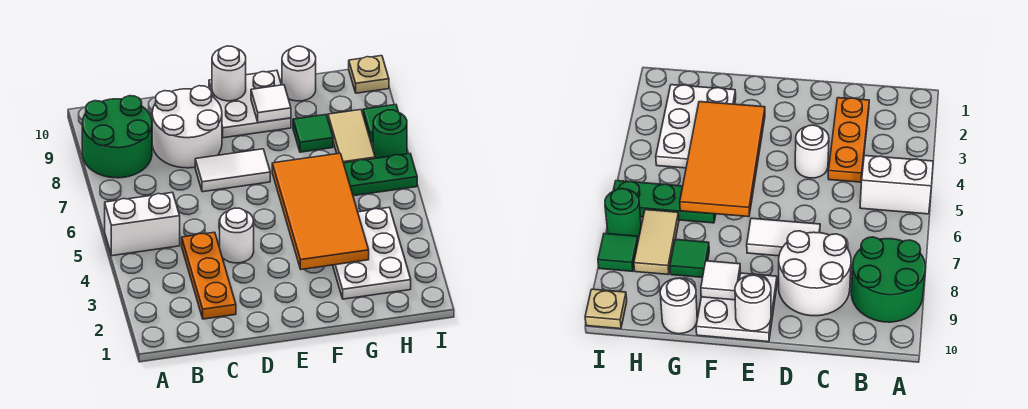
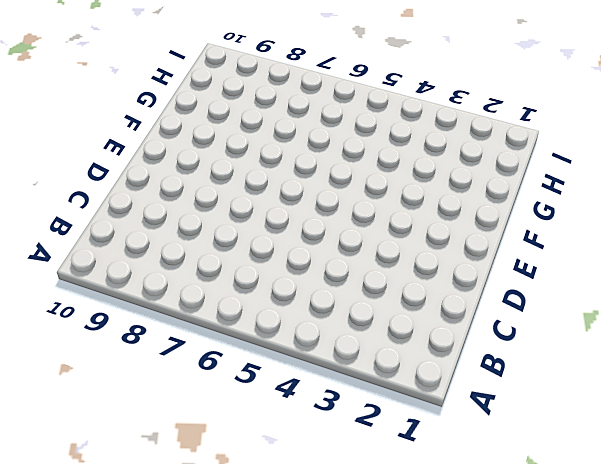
none -> white brick A5:B5 level 1
none -> green round brick A8:B9 level 1
none -> orange plate C2:C4 level 1

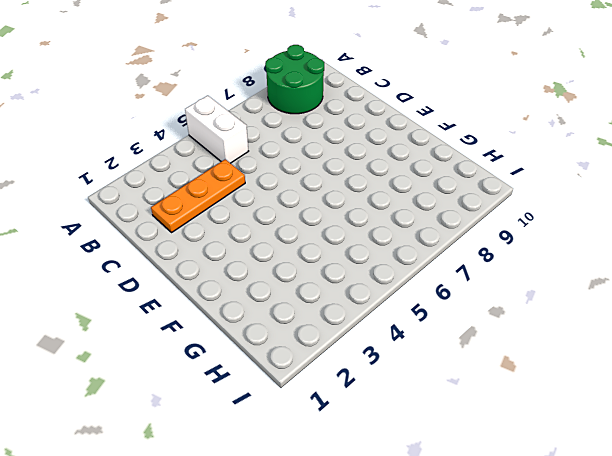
none -> white round brick C8:D9 level 1
none -> white round brick D4 level 1
none -> white tile D7:E7 level 1

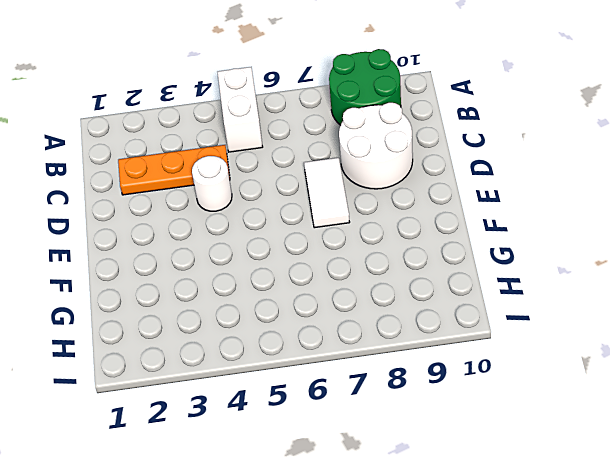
none -> white plate E9:F10 level 1
none -> white plate G2:H4 level 1
none -> green plate G6:I6 level 1

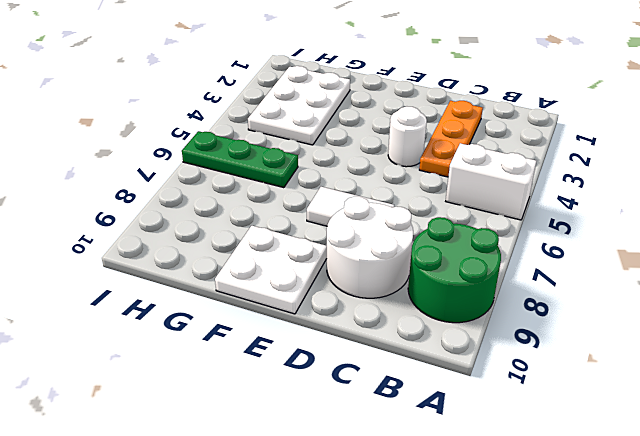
none -> green tile G8 level 1
none -> white round brick G10 level 1
none -> tan tile H7:H8 level 1

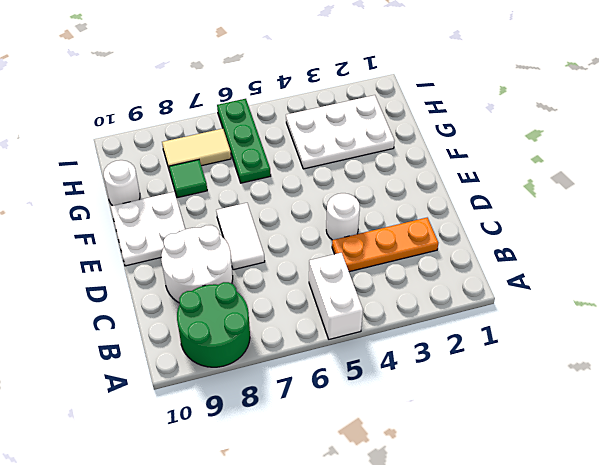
none -> green round brick I7 level 1
none -> green tile I8 level 1
none -> tan plate I10 level 1

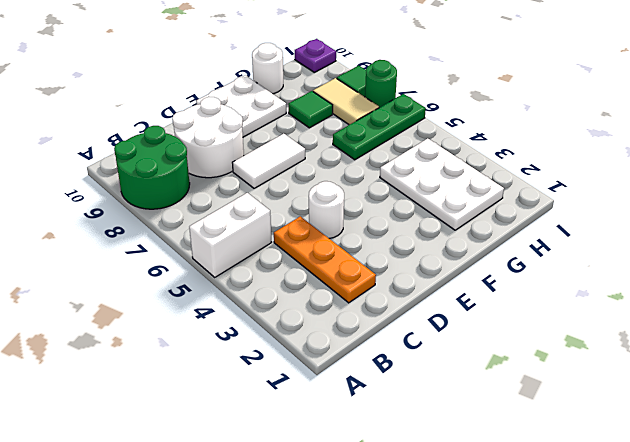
purple plate I10 level 1 -> tan plate I10 level 1
none -> white round brick E10 level 2
none -> orange tile F3:G6 level 2
none -> white tile F9 level 2

